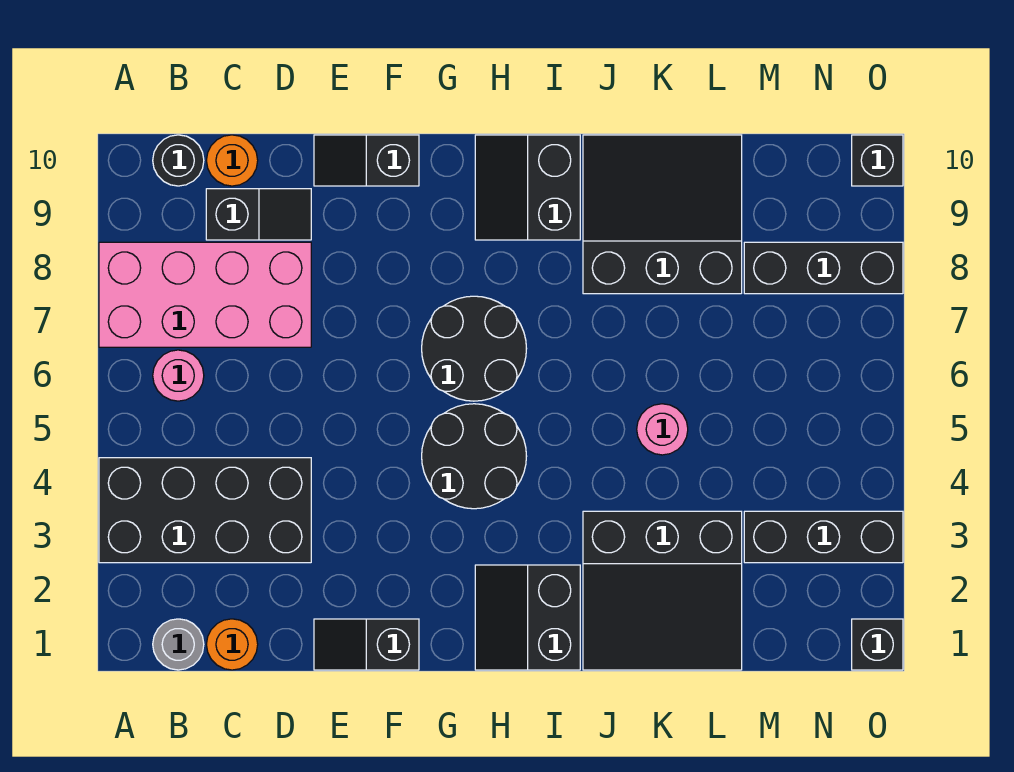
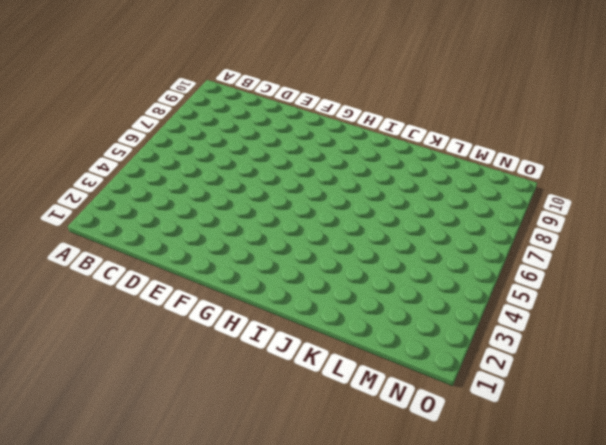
none -> black brick A3:D4 level 1
none -> pink brick A7:D8 level 1
none -> grey round brick B1 level 1

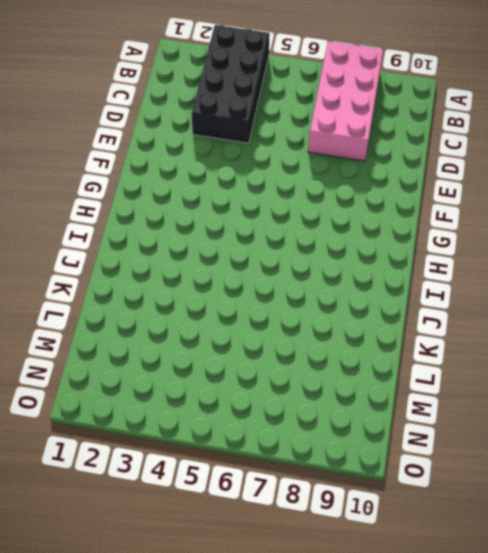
none -> grey round brick B1 level 1
none -> pink round brick B6 level 1
none -> black round brick B10 level 1

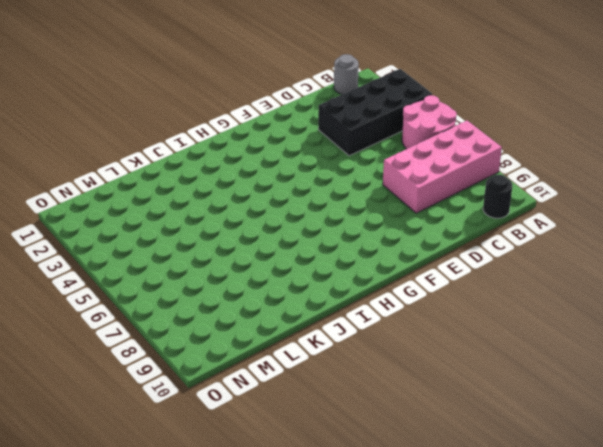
pink round brick A5:B6 level 1 -> pink round brick B6 level 1
none -> orange round brick C1 level 1
none -> black slope C9:D9 level 1 top C
none -> orange round brick C10 level 1

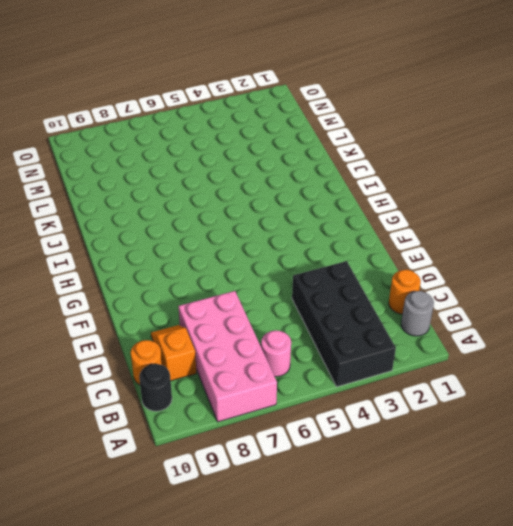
orange slope C9:D9 level 1 top C -> black slope C9:D9 level 1 top C
none -> black slope E1:F1 level 1 top F
none -> black slope E10:F10 level 1 top F
none -> black round brick G4:H5 level 1

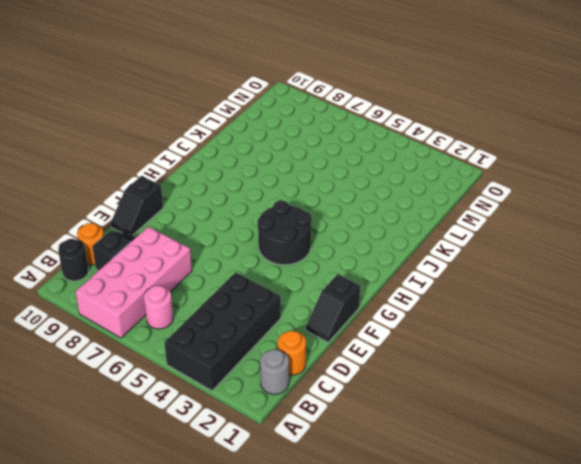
none -> black round brick G6:H7 level 1
none -> black slope H1:I2 level 1 top I
none -> black slope H9:I10 level 1 top I

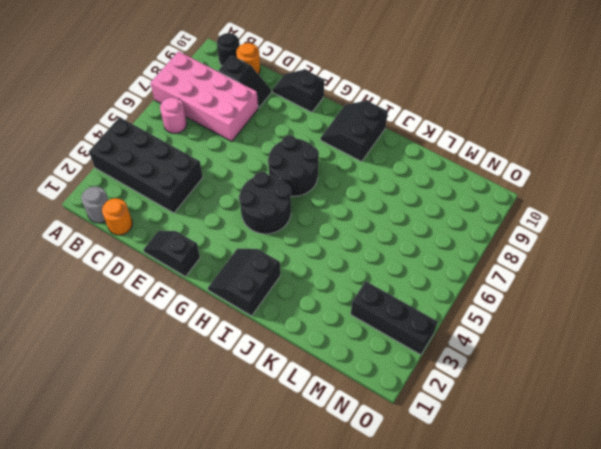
none -> black slope J1:L3 level 1 top 3
none -> black slope J8:L10 level 1 top 8
none -> pink round brick K5 level 1

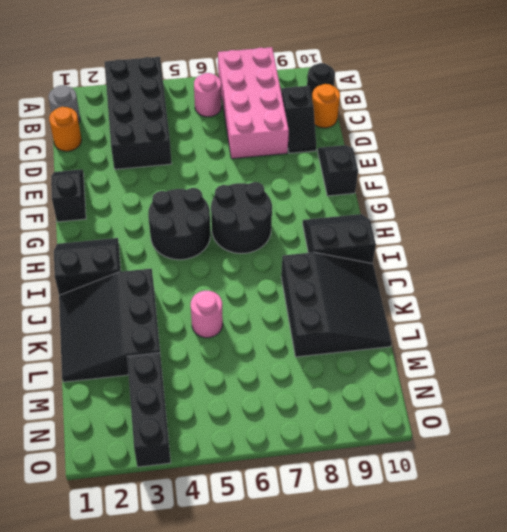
none -> black brick M8:O8 level 1
none -> black brick O1 level 1
none -> black brick O10 level 1

